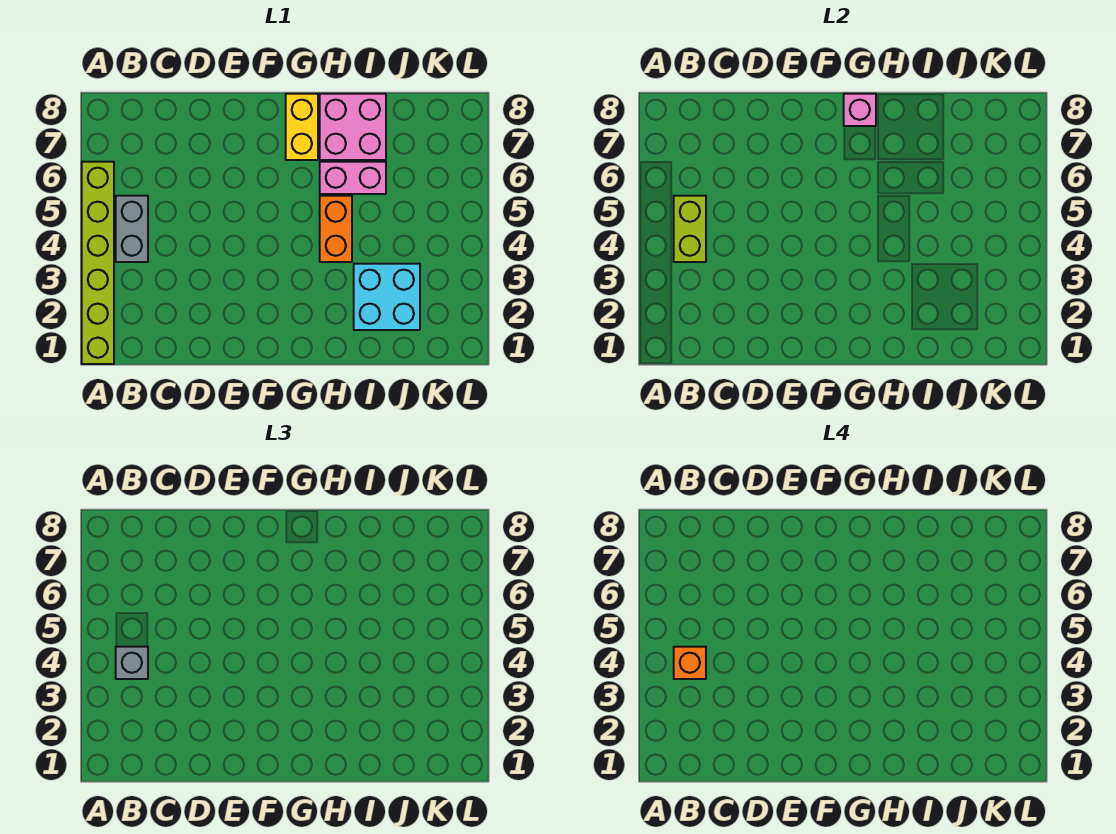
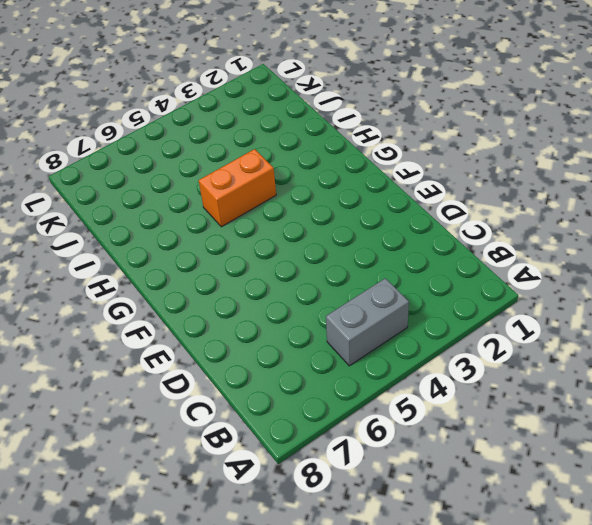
none -> lime brick A1:A6 level 1
none -> yellow brick G7:G8 level 1

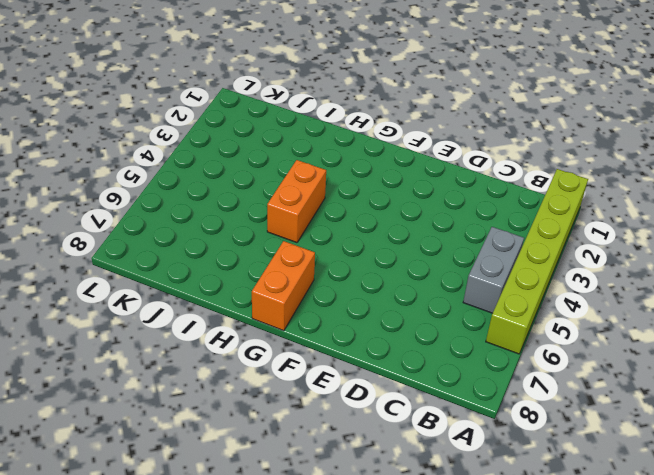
orange brick G7:G8 level 1 -> yellow brick G7:G8 level 1
none -> pink brick H6:I6 level 1
none -> pink brick H7:I8 level 1

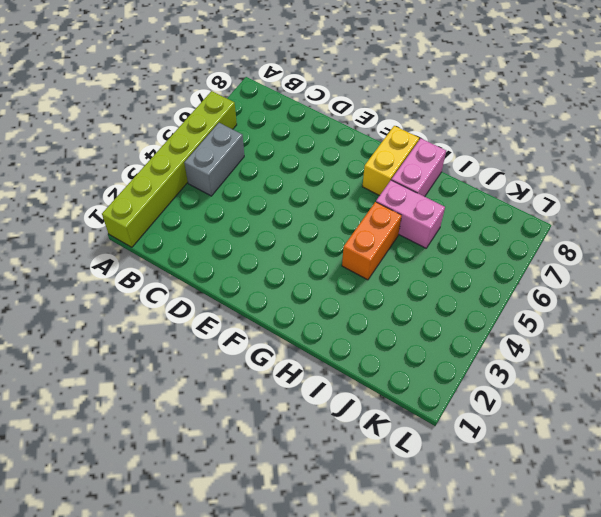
pink brick H7:H8 level 1 -> pink brick H7:I8 level 1
none -> cyan brick I2:J3 level 1
none -> lime brick B4:B5 level 2

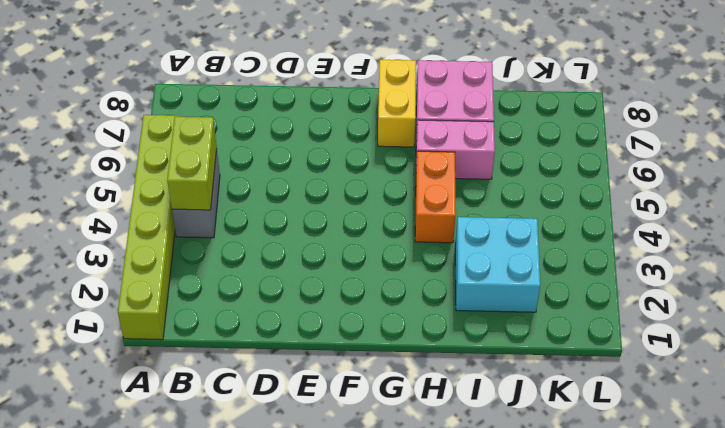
none -> pink brick G8 level 2
none -> grey brick B4 level 3

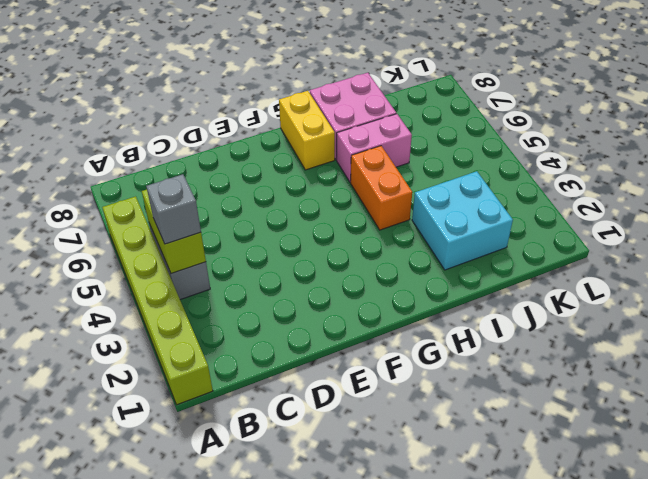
none -> pink brick G8 level 2
none -> orange brick B4 level 4

